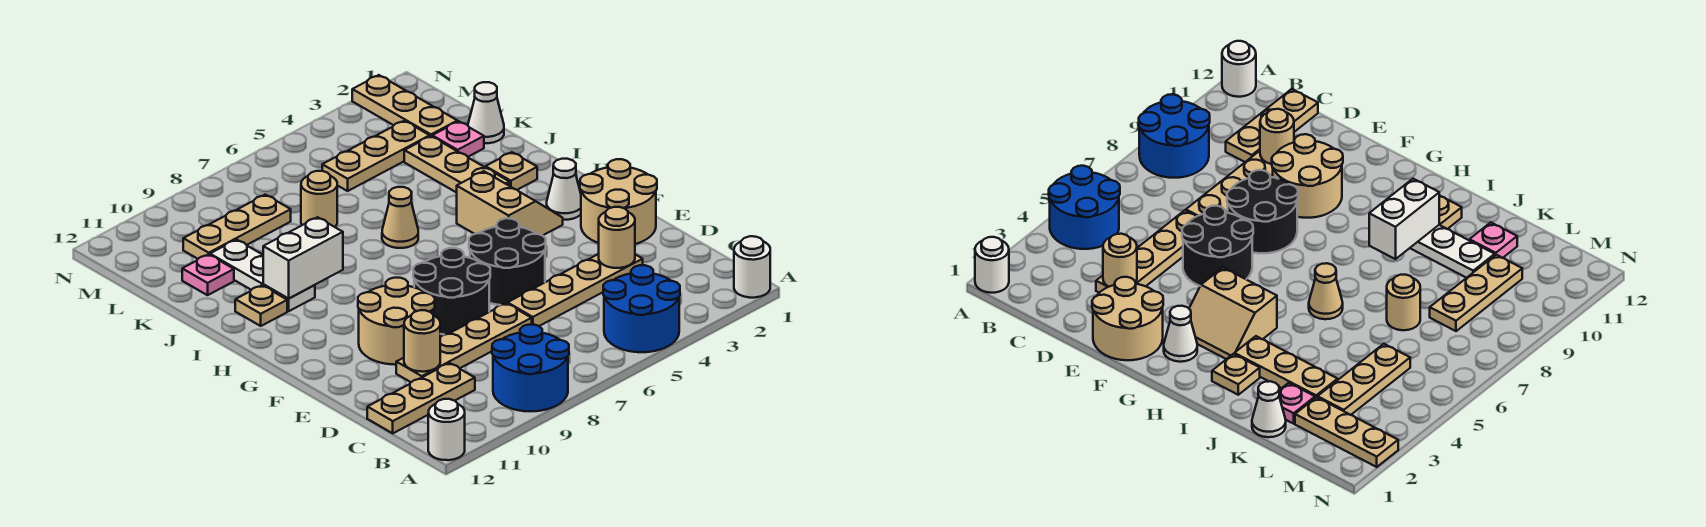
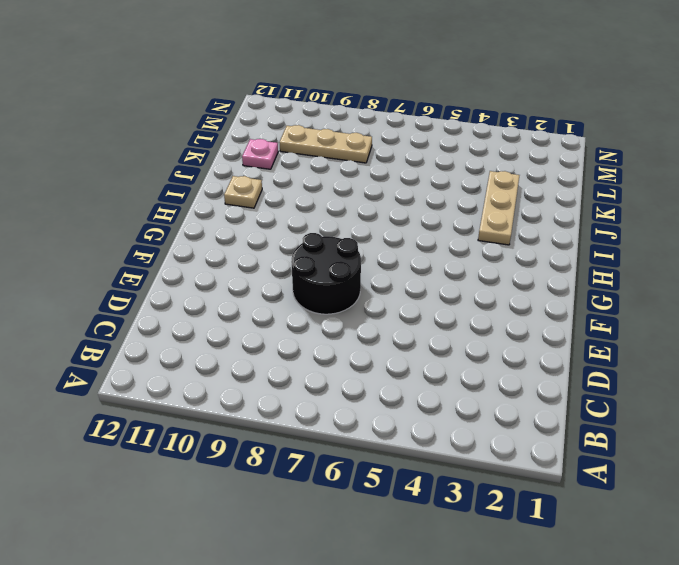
none -> white round brick A1 level 1
none -> blue round brick A4:B5 level 1
none -> blue round brick A8:B9 level 1

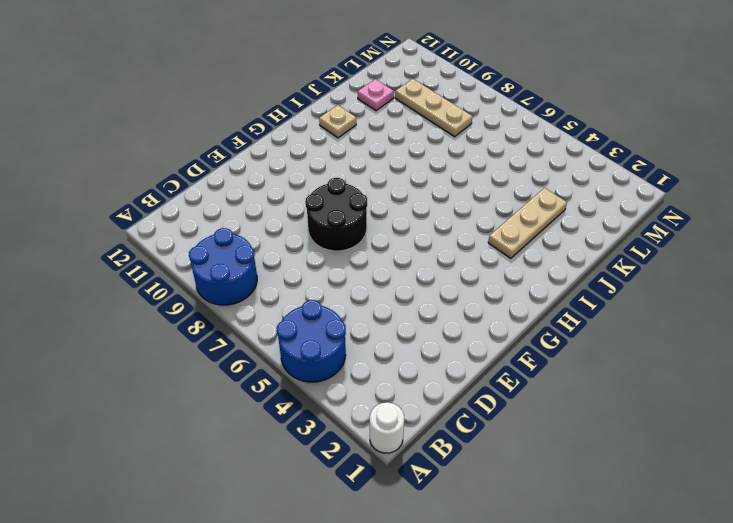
none -> white round brick A12 level 1
none -> tan plate C10:C12 level 1
none -> tan plate D3:D6 level 1

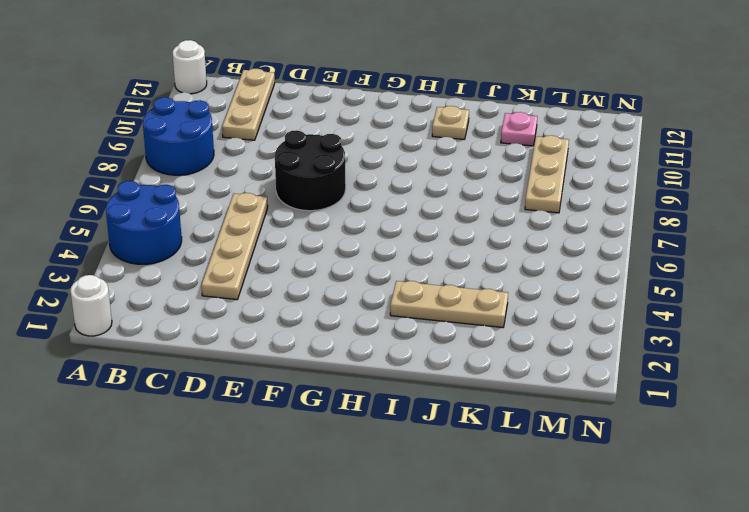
none -> tan plate D7:D10 level 1
none -> tan round brick E1:F2 level 1
none -> black round brick E5:F6 level 1

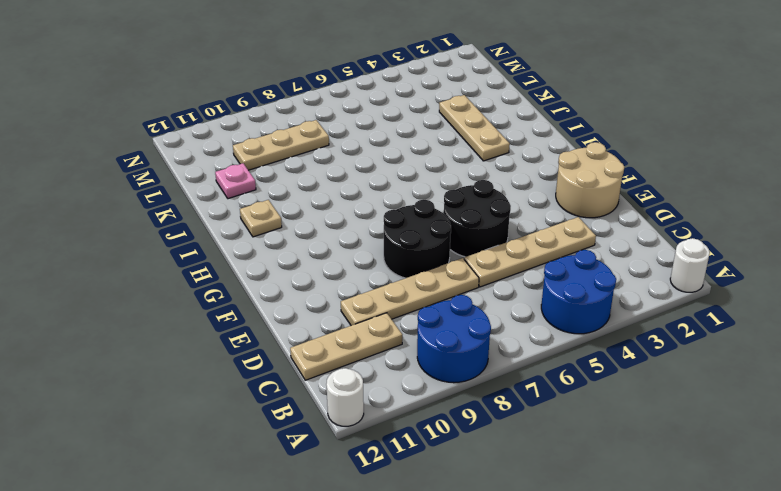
none -> tan round brick E9:F10 level 1
none -> white cone G2 level 1
none -> tan slope G3:H4 level 1 top 4

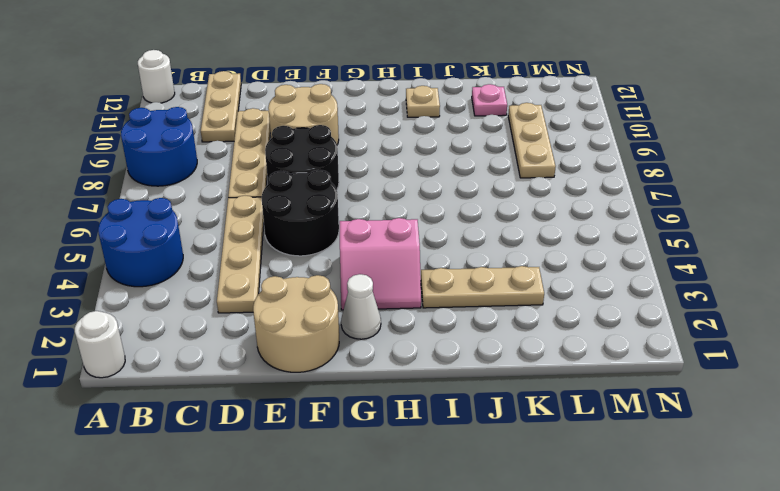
pink slope G3:H4 level 1 top 4 -> tan slope G3:H4 level 1 top 4
none -> tan plate I2 level 1
none -> tan cone I6 level 1
none -> white plate I10:K10 level 1

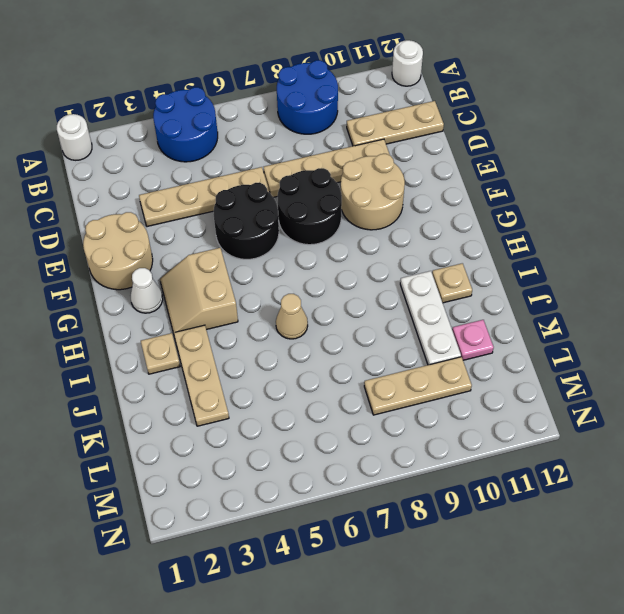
none -> white cone K1 level 1
none -> pink plate K2 level 1
none -> tan round brick K7 level 1

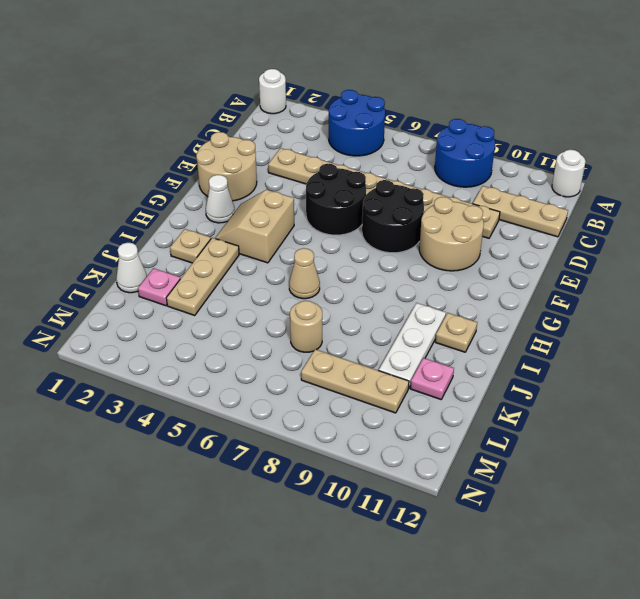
none -> tan plate L2:N2 level 1
none -> tan plate L3:L5 level 1
none -> tan round brick D3 level 2

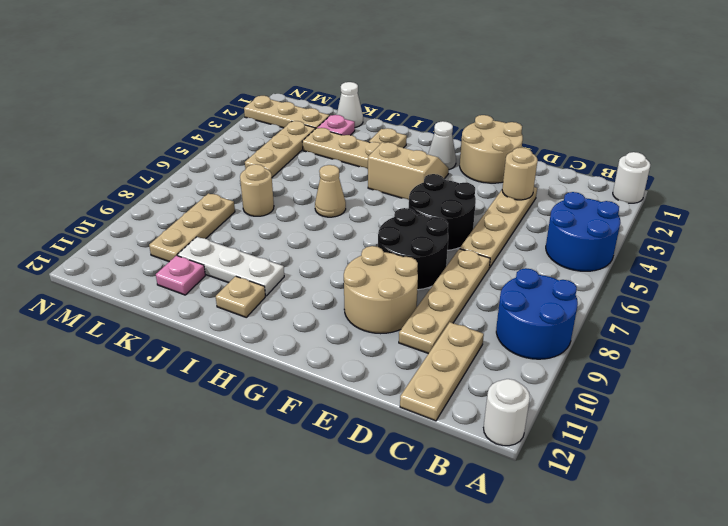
none -> tan round brick D10 level 2
none -> white brick I9:I10 level 2

